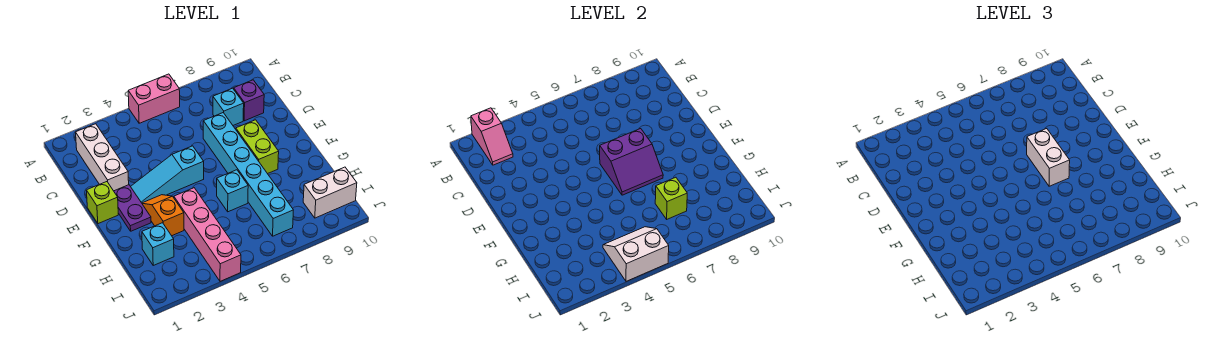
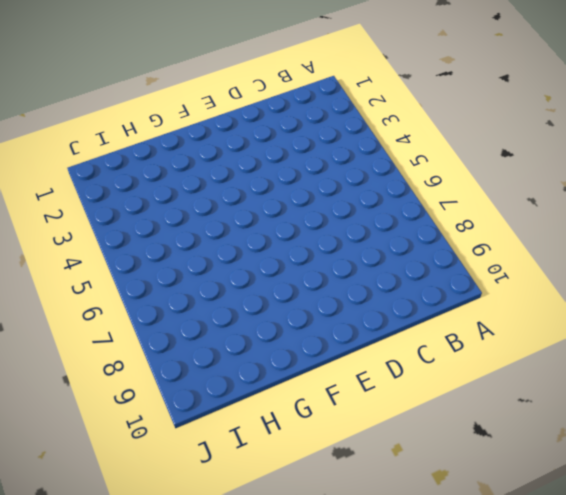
none -> pink brick A5:A6 level 1
none -> white brick B2:D2 level 1
none -> cyan brick C8 level 1

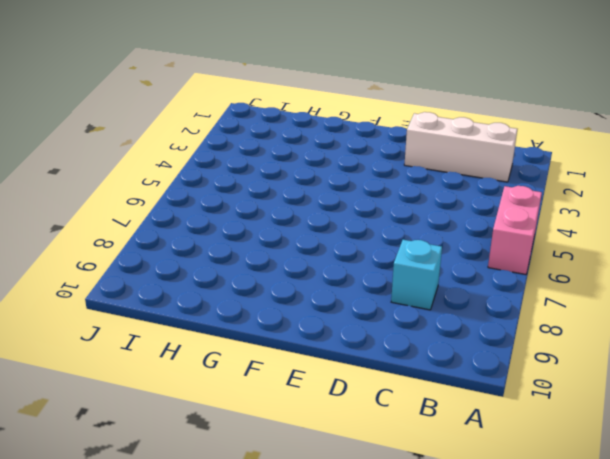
none -> purple brick C9 level 1
none -> cyan brick D7:I7 level 1
none -> lime brick E1 level 1

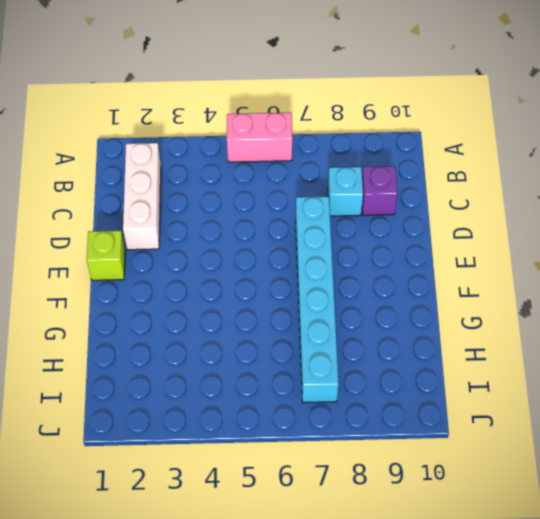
none -> purple plate E2:F2 level 1
none -> cyan slope E3:E5 level 1 top 5
none -> lime brick E8:F8 level 1

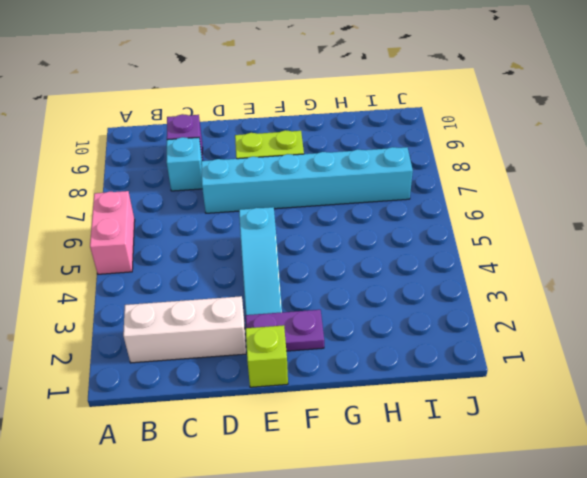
none -> orange slope F3:G3 level 1 top G
none -> pink brick G4:J4 level 1
none -> cyan brick G6 level 1

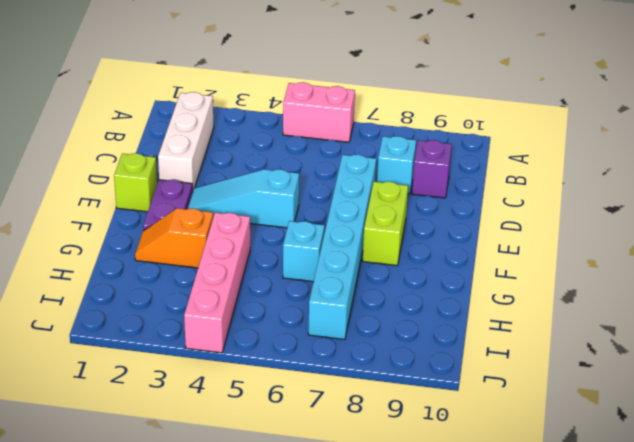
orange slope G2:G3 level 1 top 3 -> orange slope F3:G3 level 1 top G
none -> cyan brick H2 level 1
none -> white brick I9:I10 level 1
none -> pink slope A2:B2 level 2 top A

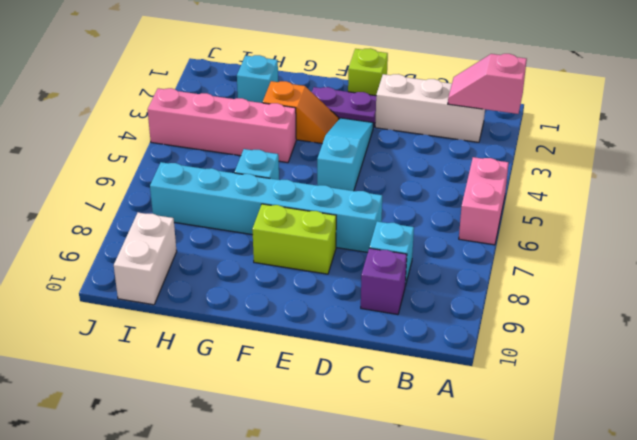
none -> purple slope E6:F7 level 2 top E
none -> lime brick H7 level 2
none -> white slope I4:J5 level 2 top J

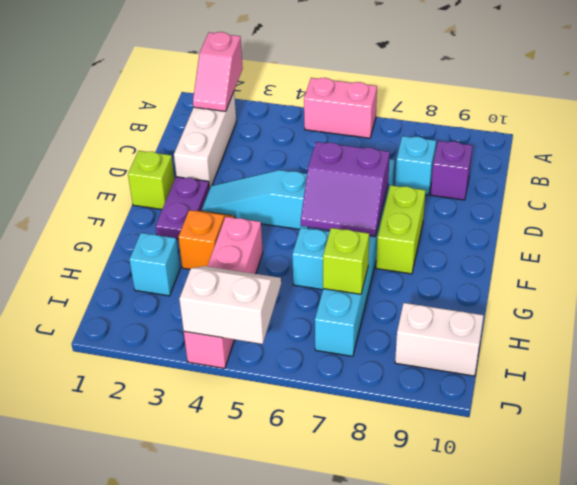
none -> white brick E7:F7 level 3

